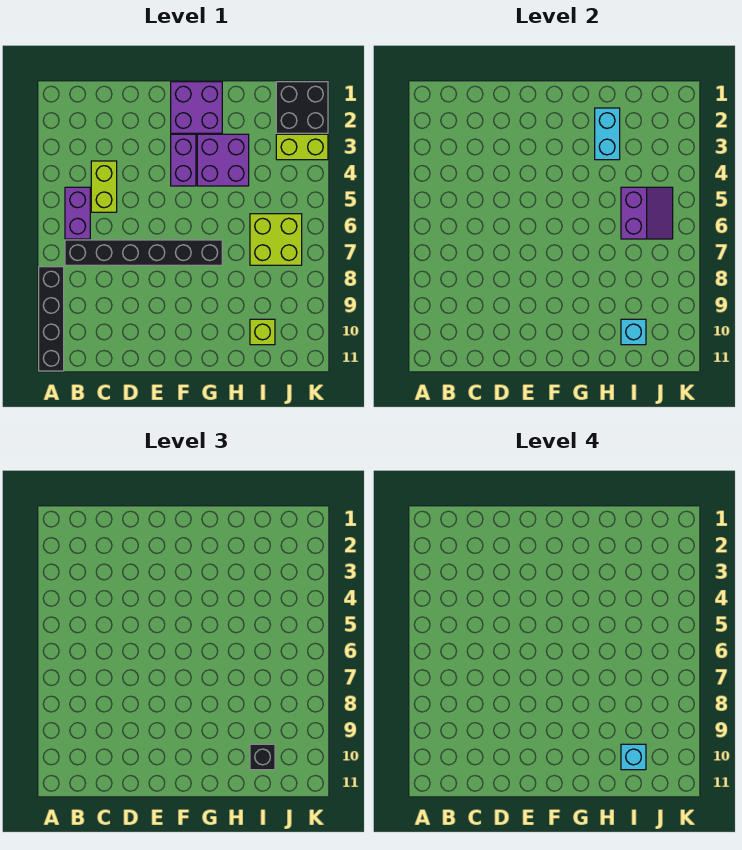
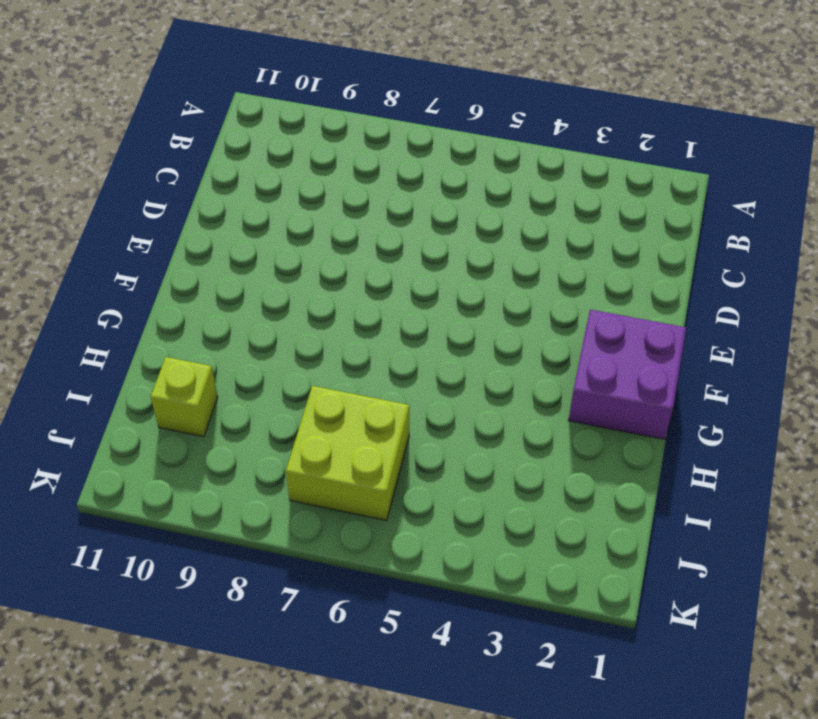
none -> black brick A8:A11 level 1
none -> purple brick B5:B6 level 1
none -> black brick B7:G7 level 1

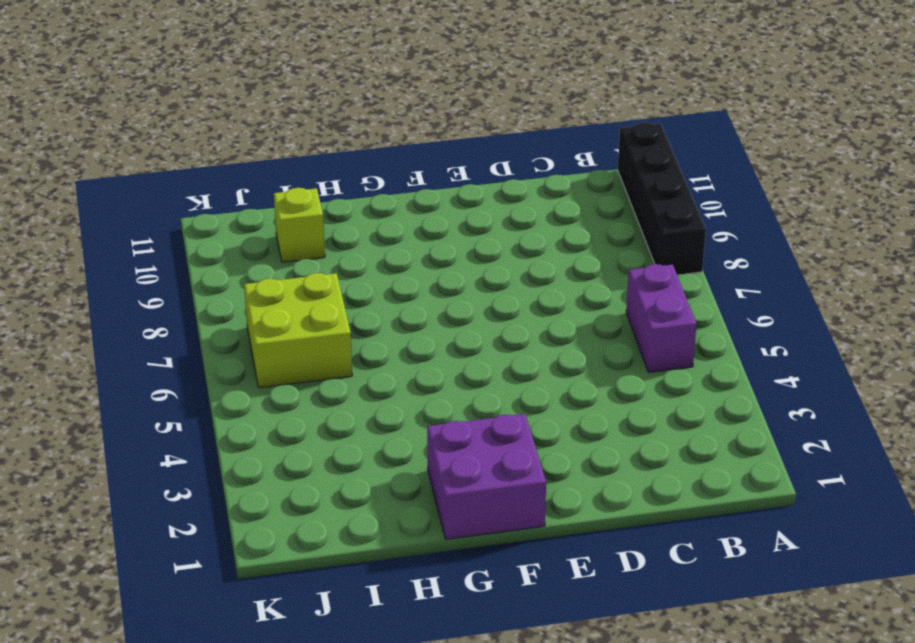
none -> black brick B7:G7 level 1
none -> lime brick C4:C5 level 1
none -> purple brick F3:F4 level 1

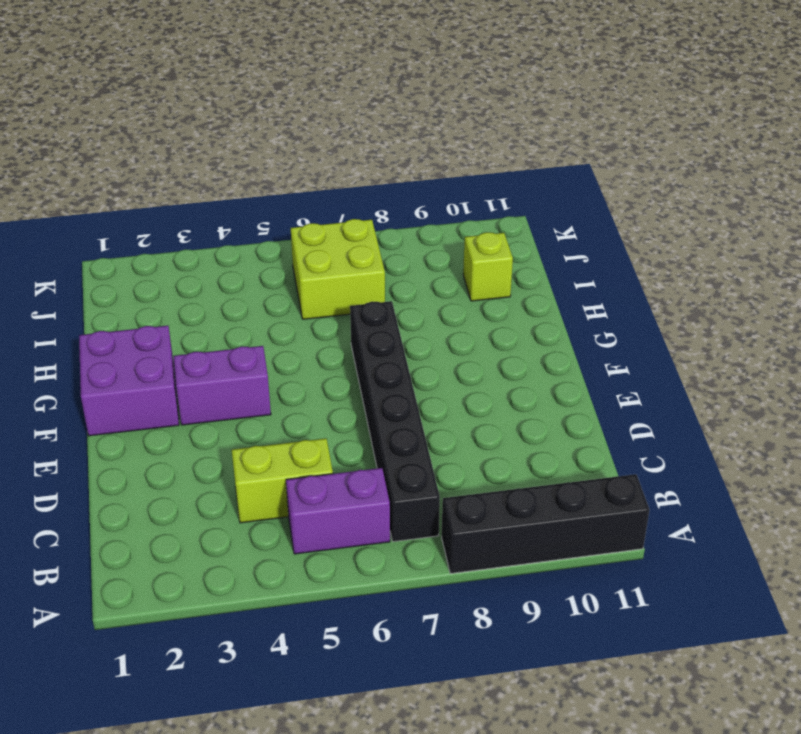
none -> purple brick G3:H4 level 1
none -> black brick J1:K2 level 1
none -> lime brick J3:K3 level 1

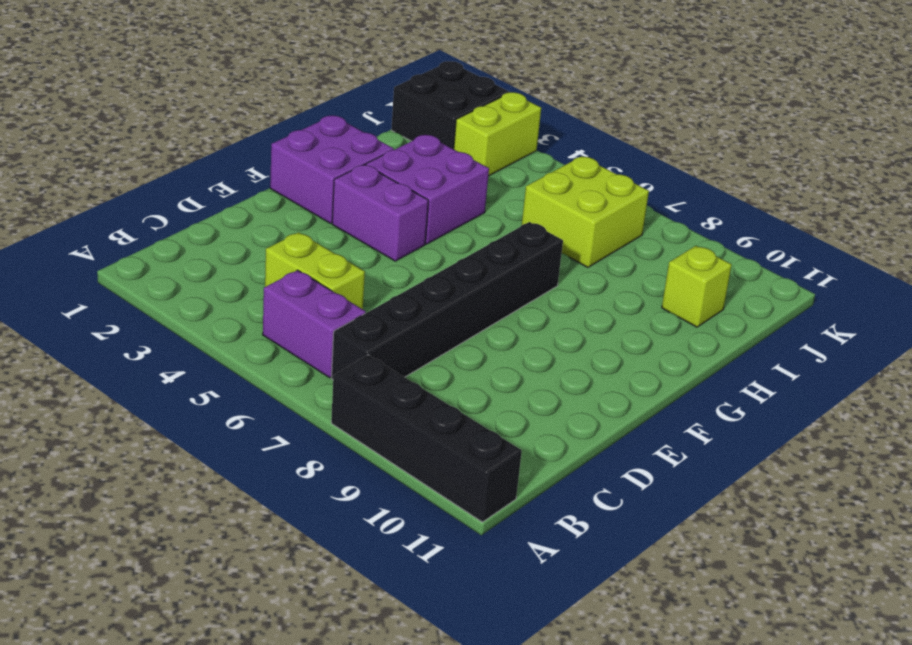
none -> cyan brick H2:H3 level 2
none -> purple slope I5:J6 level 2 top I
none -> cyan brick I10 level 2

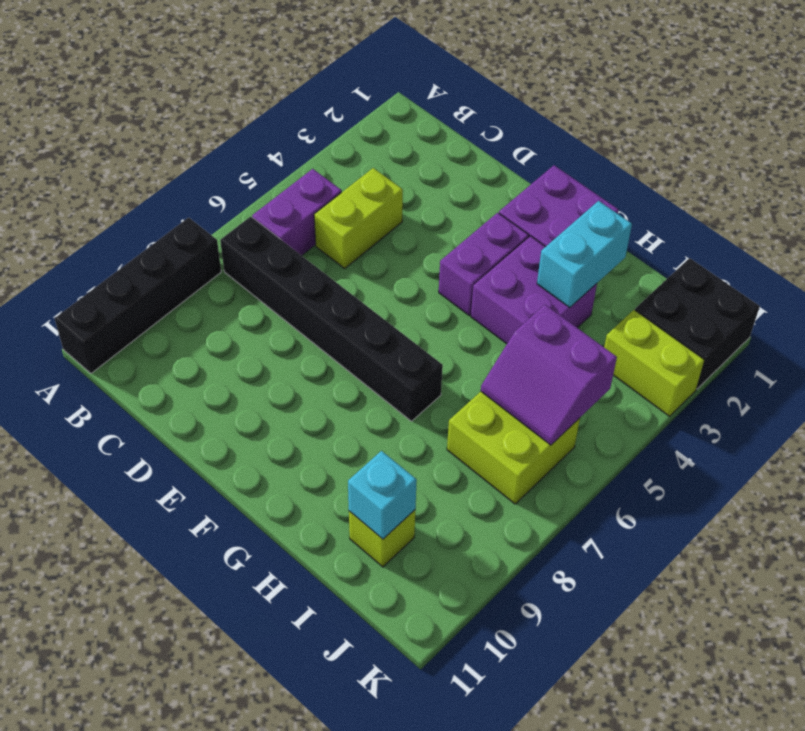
purple slope I5:J6 level 2 top 5 -> purple slope I5:J6 level 2 top I
none -> black brick I10 level 3
none -> cyan brick I10 level 4

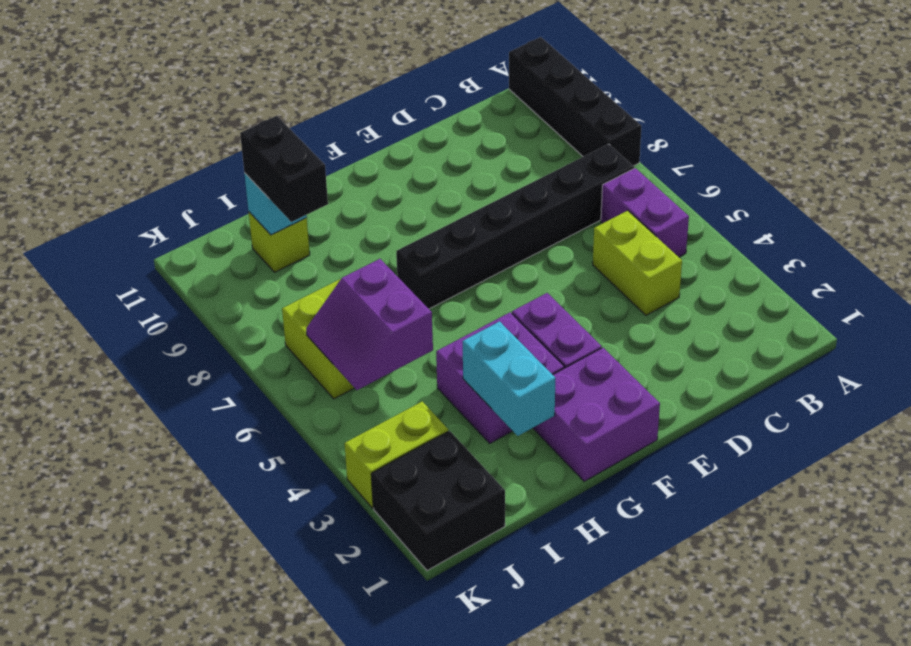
black brick I9:I10 level 3 -> black brick I10 level 3
none -> cyan brick I10 level 4

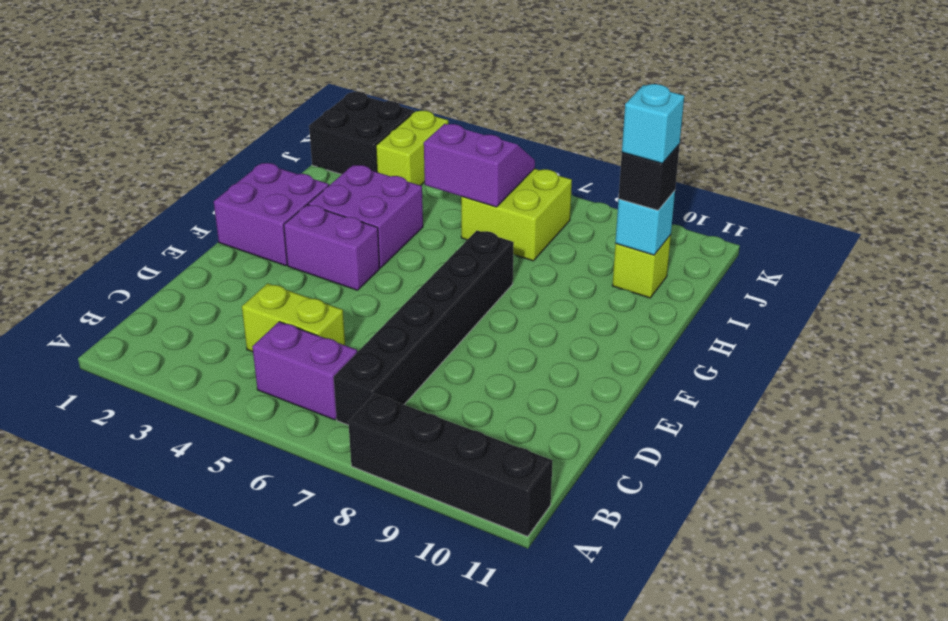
none -> cyan brick H2:H3 level 2

